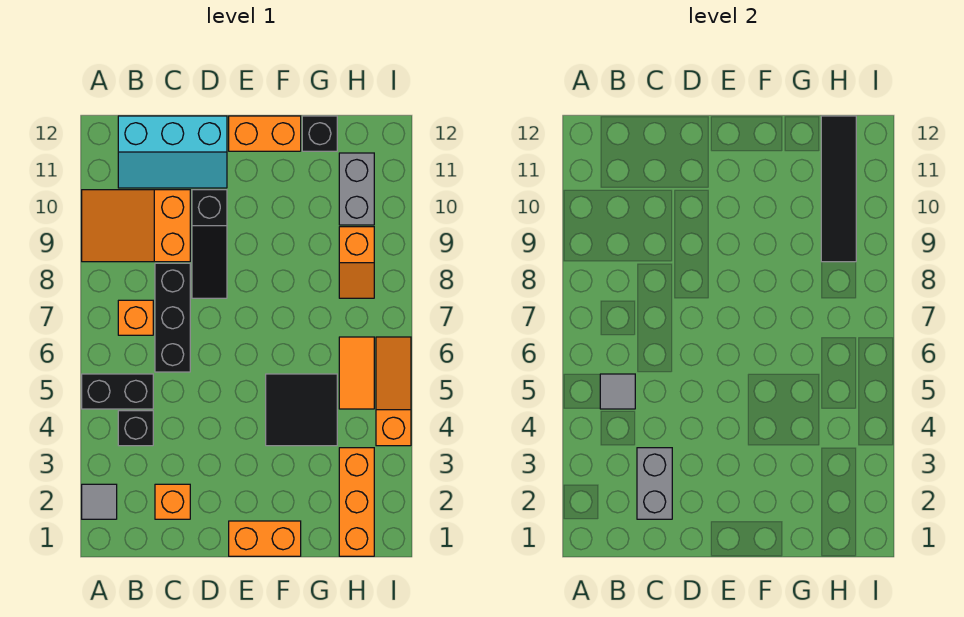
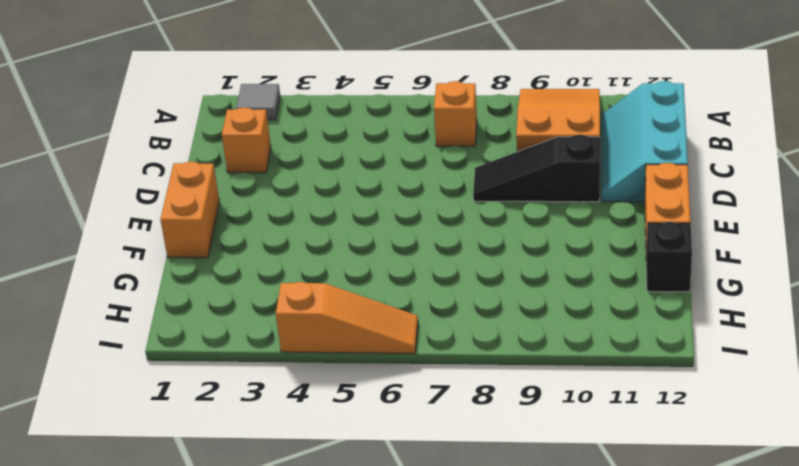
none -> black brick A5:B5 level 1
none -> black brick B4 level 1
none -> black brick C6:C8 level 1

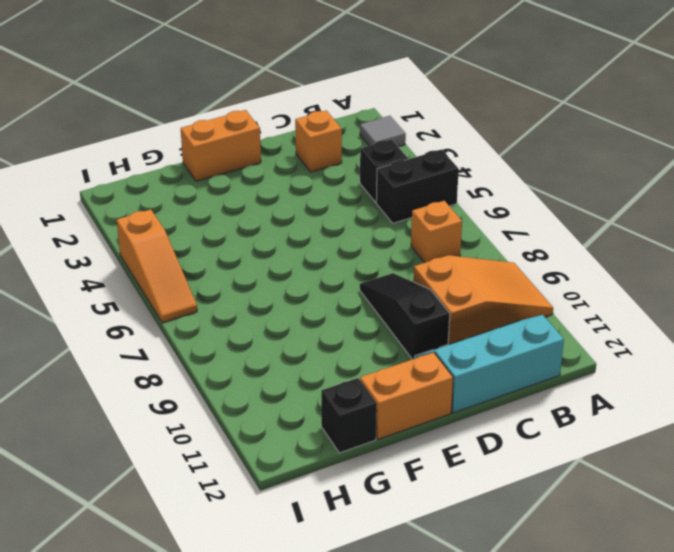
none -> black brick C6:C8 level 1
none -> black tile F4:G5 level 1
none -> orange brick H1:H3 level 1

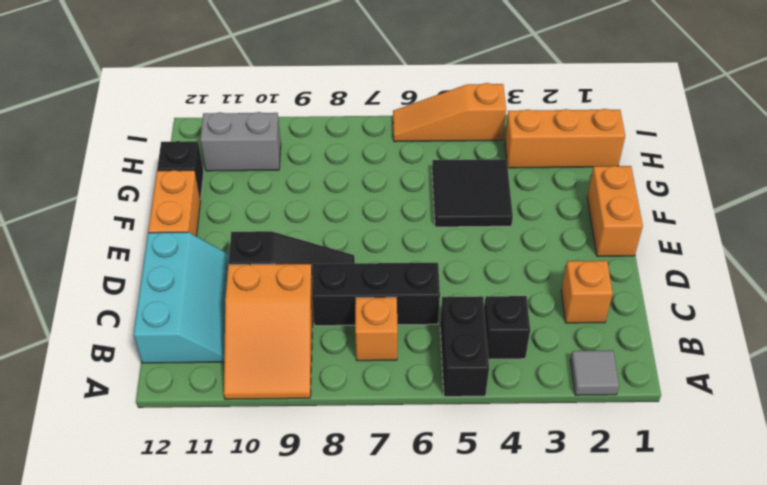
none -> orange tile H5:H6 level 1
none -> orange slope H8:H9 level 1 top 9
none -> grey tile B5 level 2

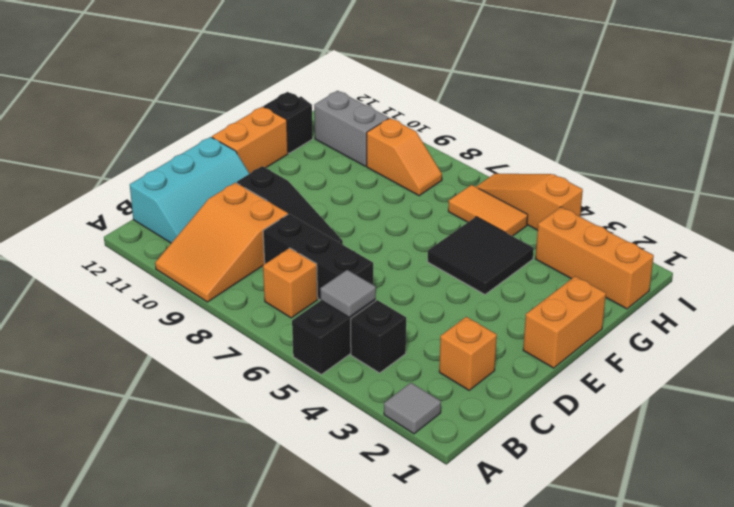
none -> grey brick C2:C3 level 2
none -> black tile H9:H12 level 2

